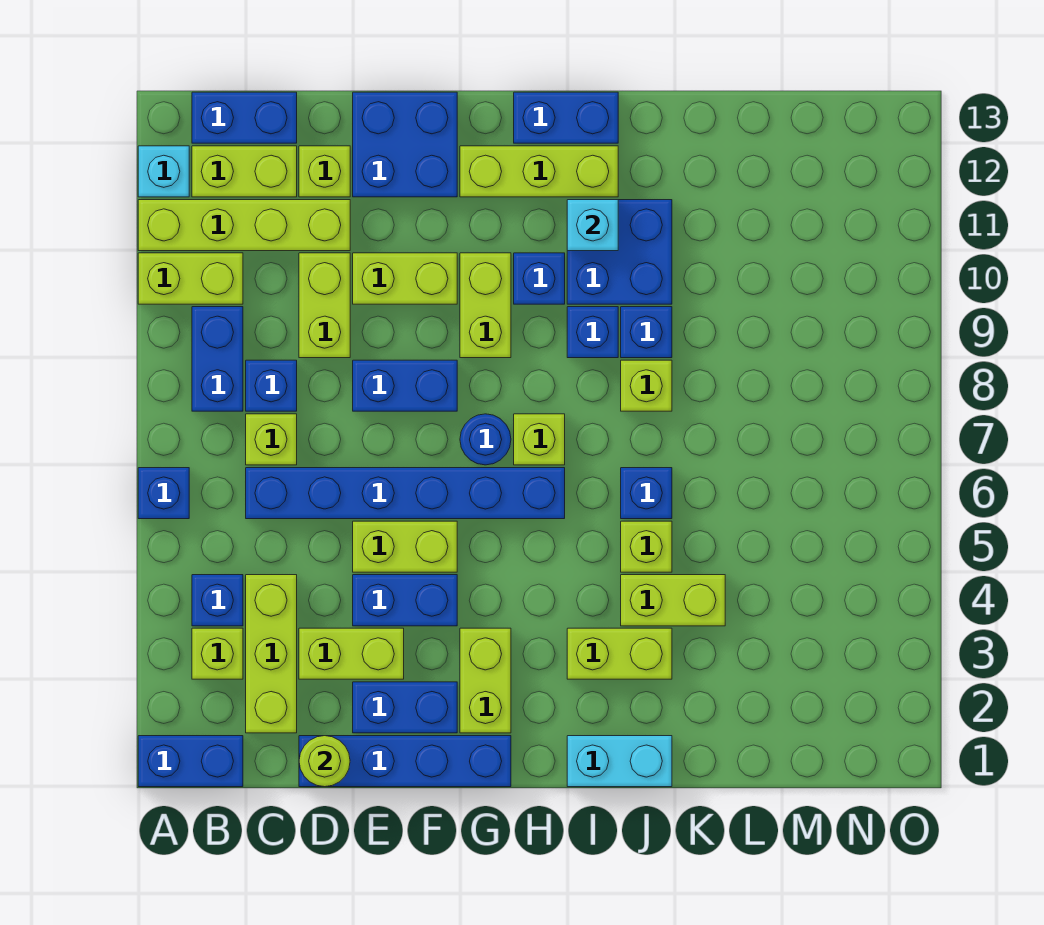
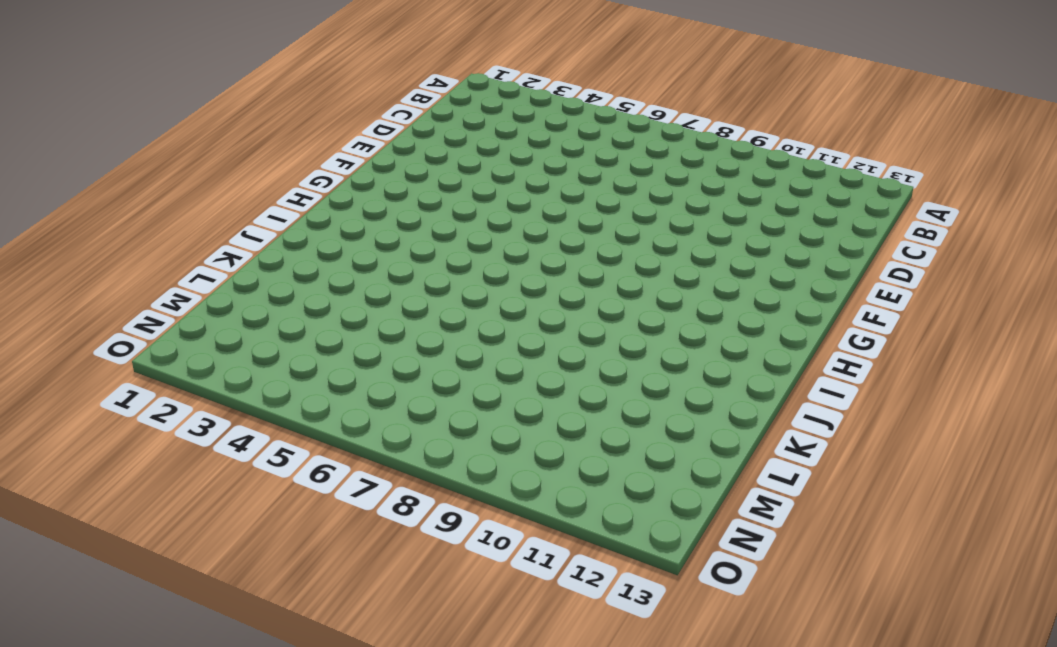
none -> blue brick A1:B1 level 1
none -> blue brick A6 level 1
none -> lime brick A10:B10 level 1
none -> lime brick A11:D11 level 1

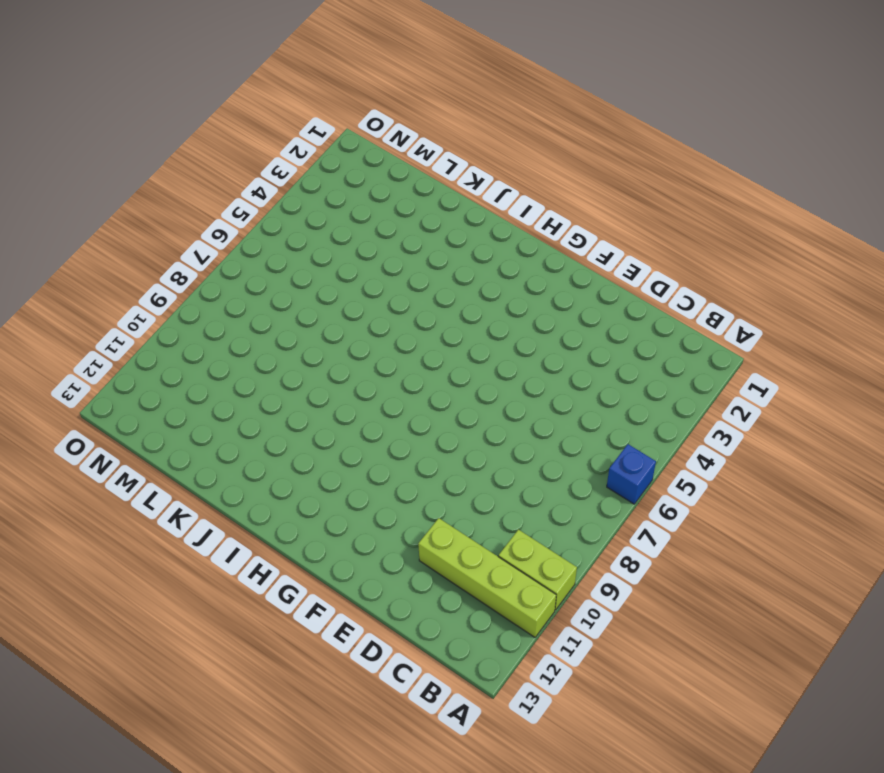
none -> blue brick A1:B1 level 1
none -> cyan brick A12 level 1
none -> lime brick B3 level 1
none -> blue brick B4 level 1

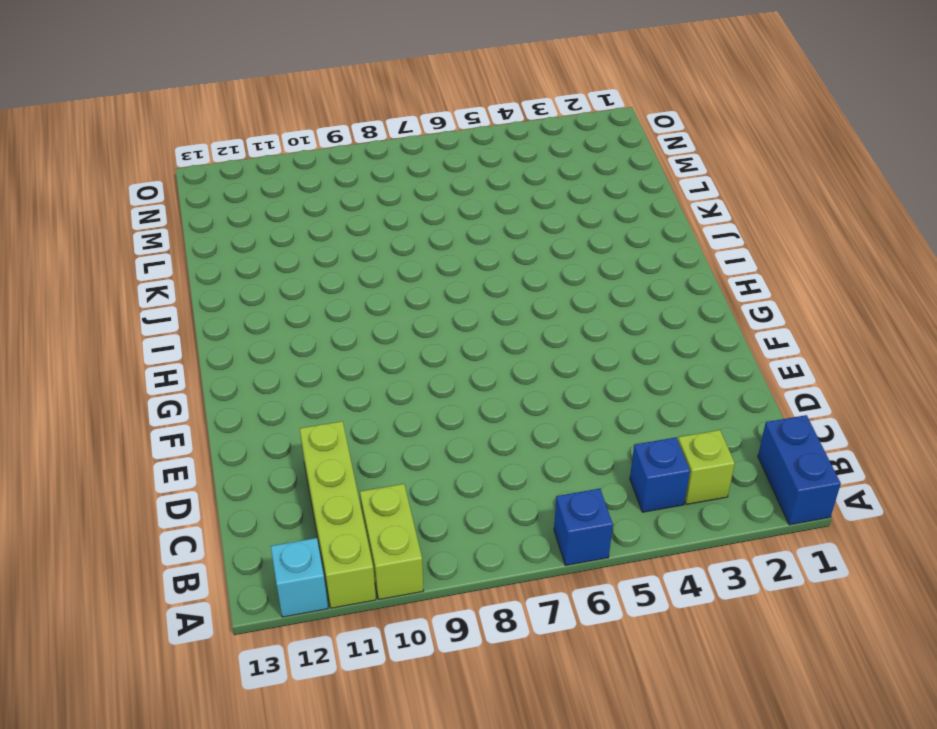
none -> blue brick B8:B9 level 1
none -> lime brick B12:C12 level 1
none -> blue brick B13:C13 level 1
none -> lime brick C2:C4 level 1

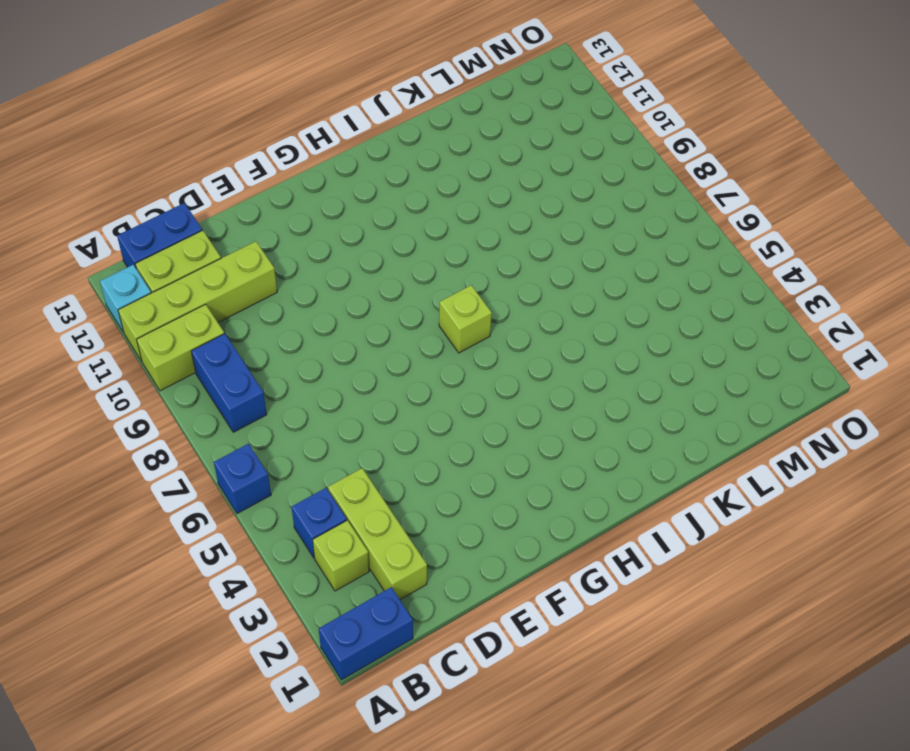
none -> blue brick C6:H6 level 1
none -> lime brick C7 level 1
none -> blue brick C8 level 1
none -> blue brick D1:G1 level 1

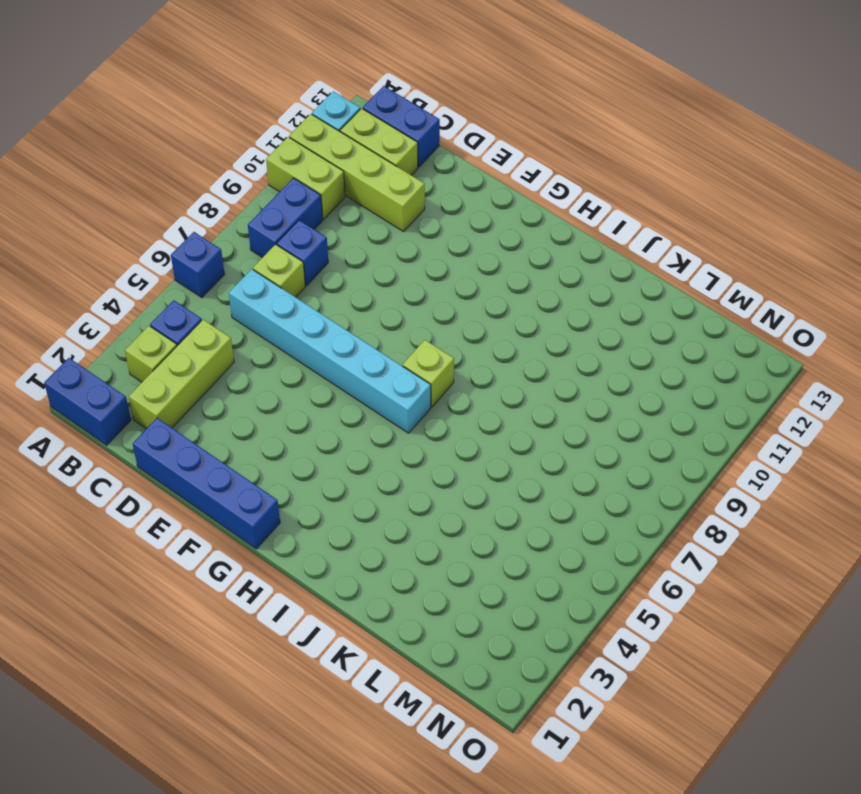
cyan brick C6:H6 level 1 -> blue brick C6:H6 level 1
none -> lime brick D3:E3 level 1
none -> lime brick D9:D10 level 1
none -> lime brick D12 level 1
none -> blue brick E2:F2 level 1

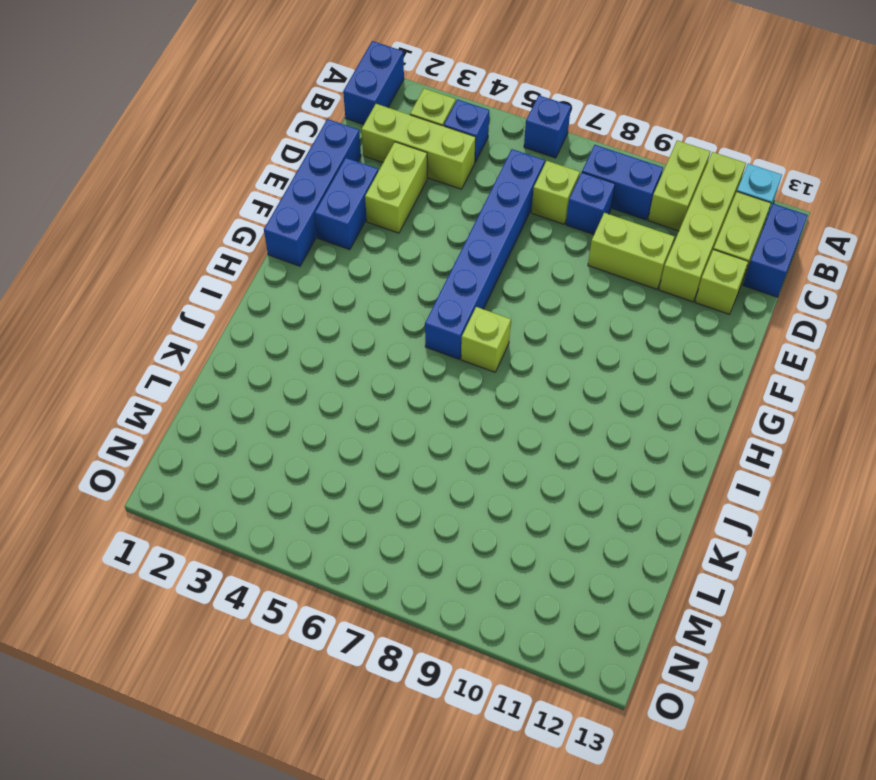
none -> blue brick E4:F4 level 1
none -> lime brick E5:F5 level 1
none -> blue brick E8:F8 level 1
none -> lime brick E10:F10 level 1

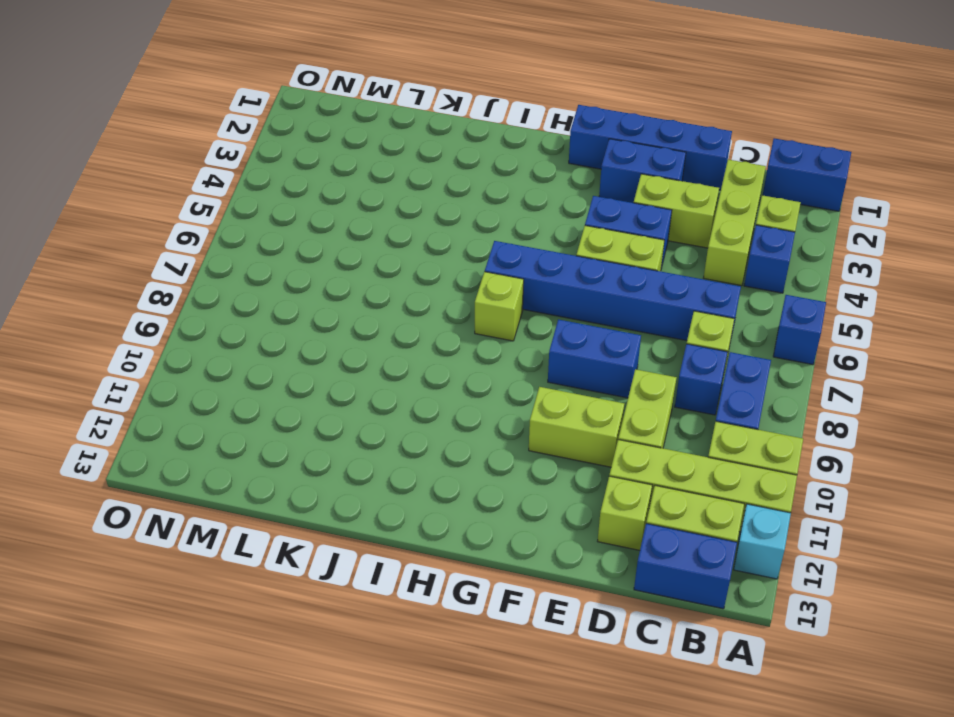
none -> blue brick E12:F13 level 1
none -> lime brick G2:G3 level 1
none -> blue round brick G7 level 1
none -> lime brick G9:G10 level 1

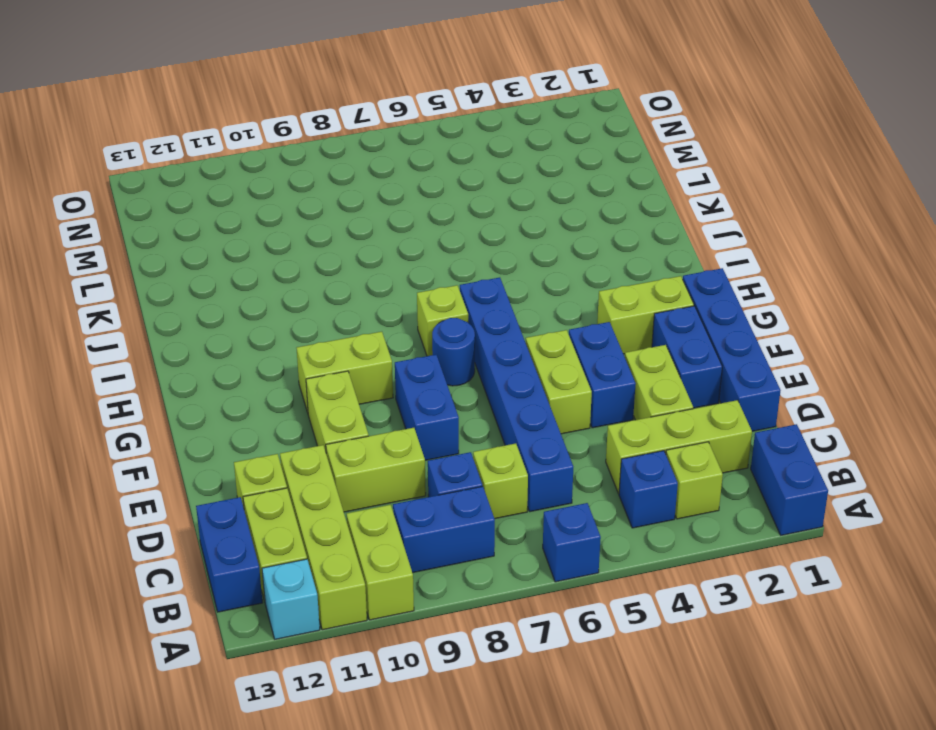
none -> blue brick E12:F13 level 1
none -> lime brick G12:I12 level 1
none -> blue brick H10 level 1
none -> blue brick H13:I13 level 1

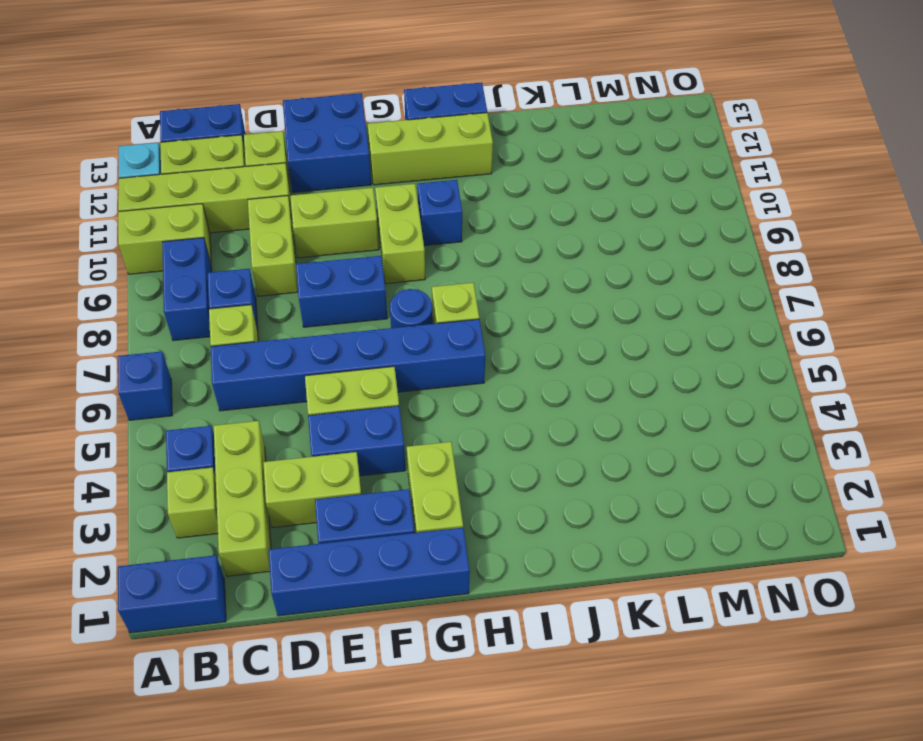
none -> cyan brick I1:J1 level 1
none -> lime brick I3:J3 level 1
none -> blue brick I9 level 1
none -> blue brick I10:J11 level 1

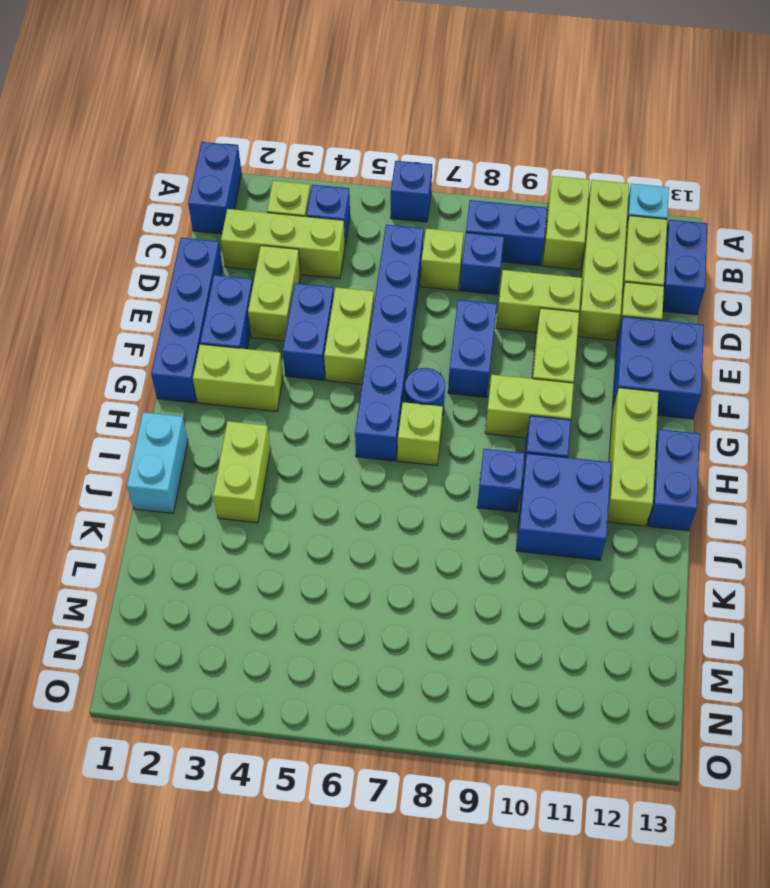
none -> lime brick J4:K4 level 1
none -> lime brick J5 level 1
none -> blue brick J6 level 1
none -> lime brick J8 level 1

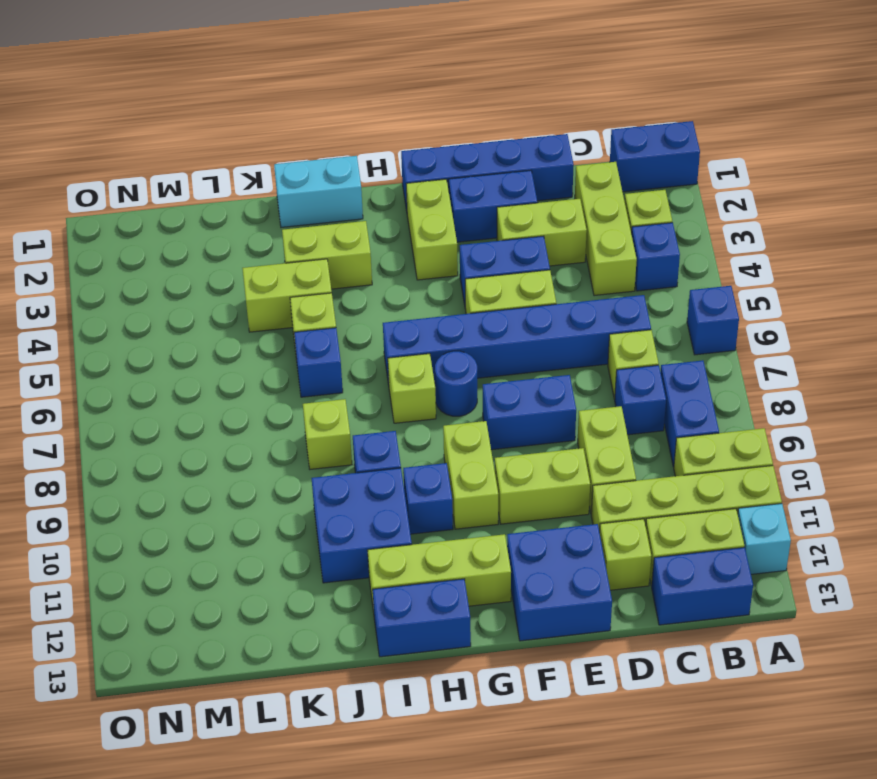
none -> blue brick J9 level 1
none -> lime round brick D1 level 2
none -> cyan brick I11 level 2

